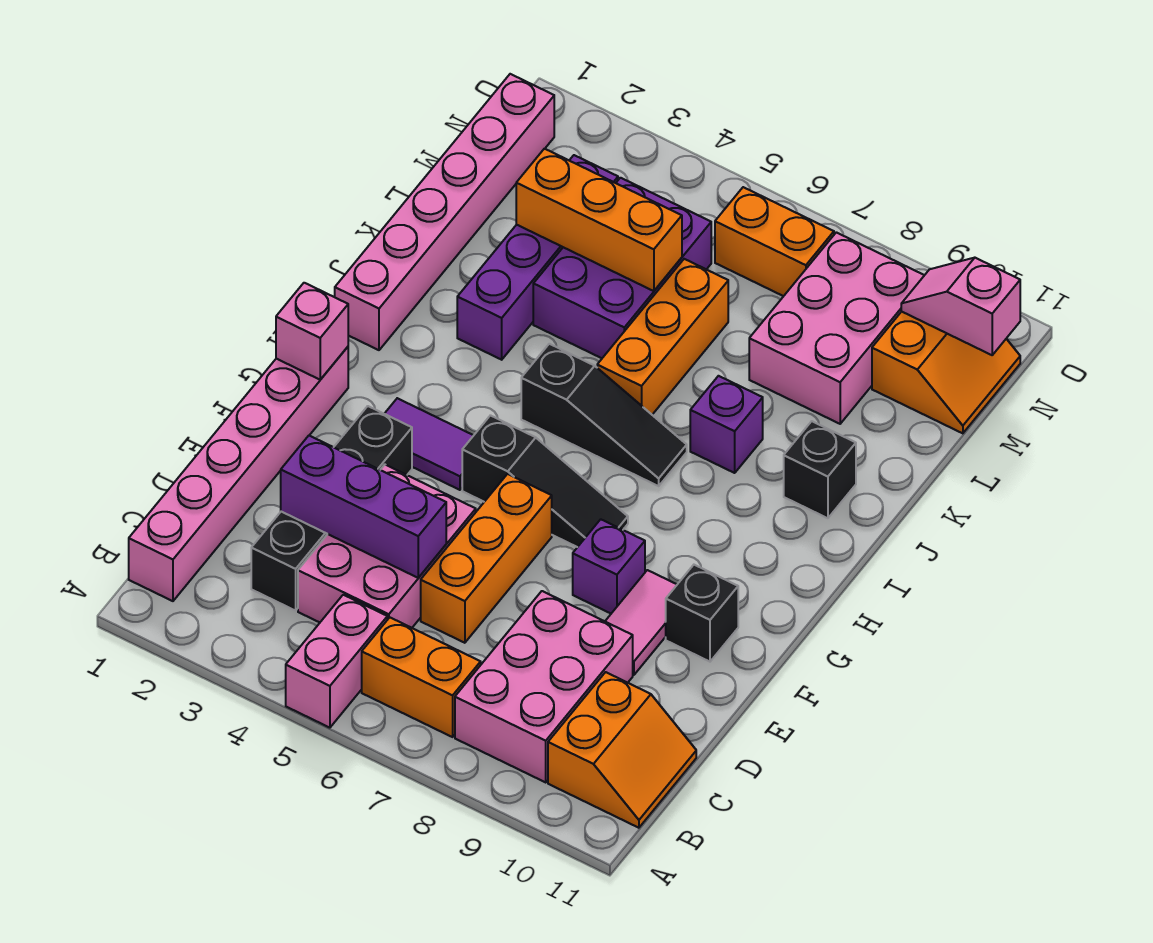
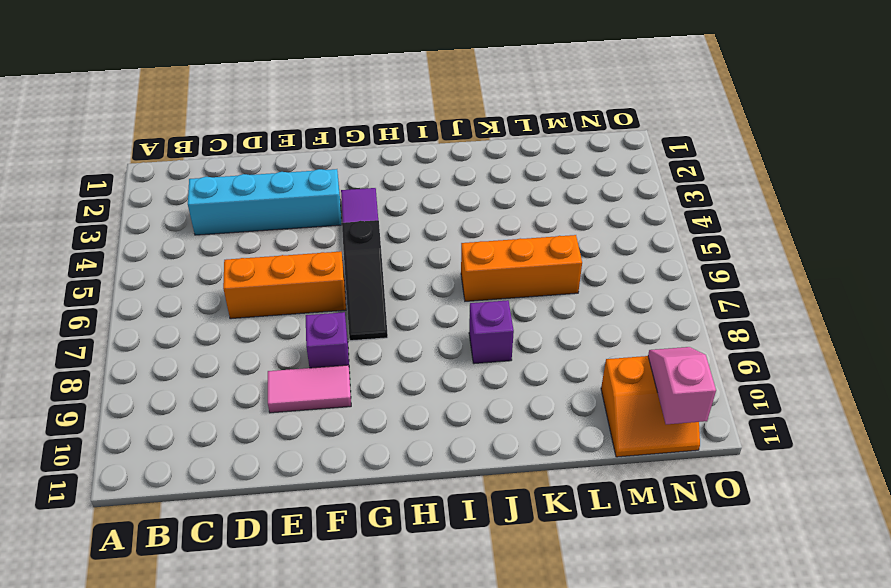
cyan brick C3:F3 level 1 -> black brick C3:F3 level 1
none -> pink brick A5:B5 level 1
none -> pink brick B1:G1 level 1
none -> orange brick B6:B7 level 1

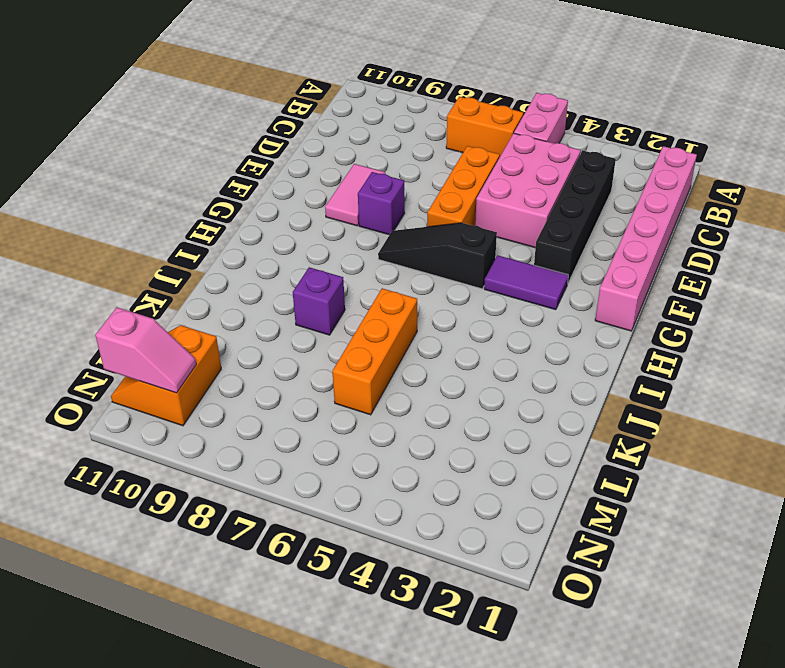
none -> pink brick B8:D9 level 1
none -> orange slope B10:C11 level 1 top 10
none -> black brick F10 level 1

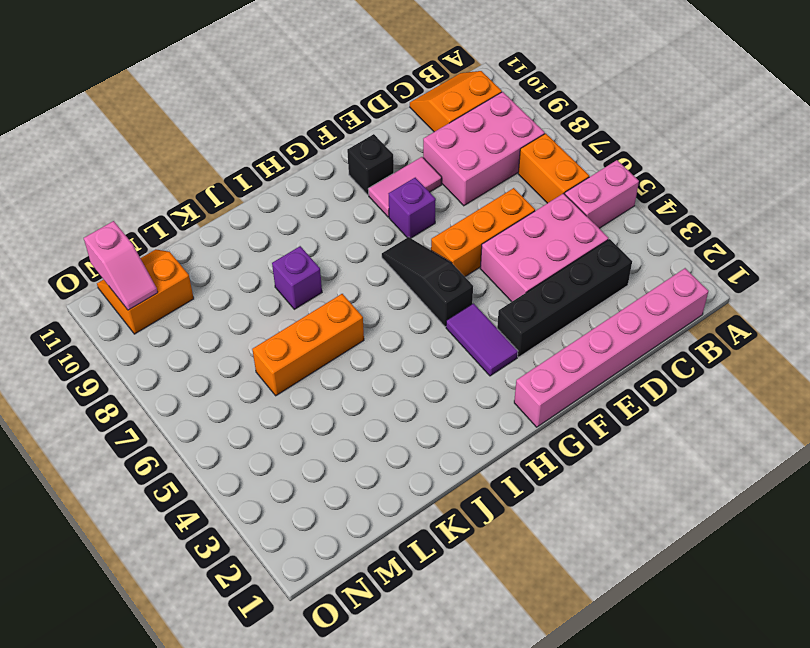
none -> pink brick I1:N1 level 1
none -> black slope I5:I7 level 1 top 5
none -> purple brick J3:M3 level 1

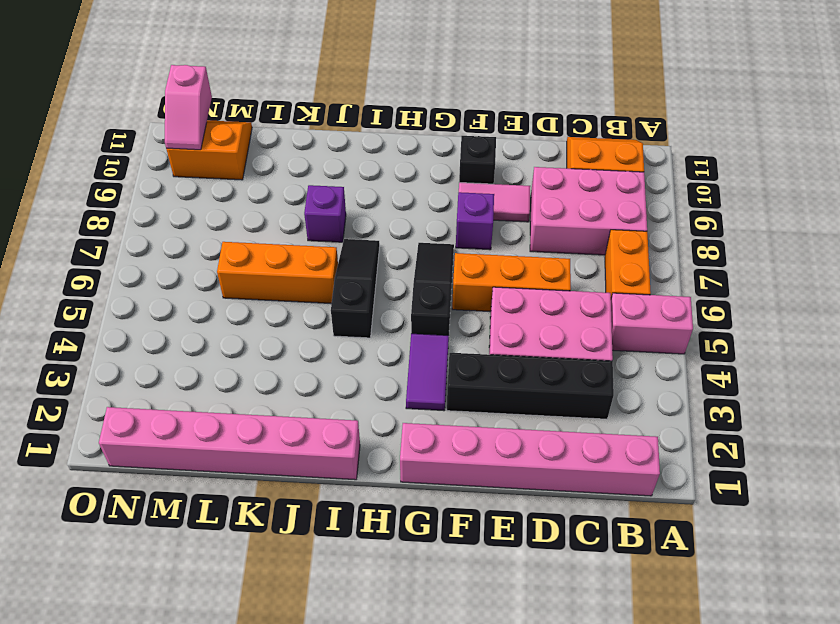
none -> purple brick J3:M3 level 1
none -> black brick J10 level 1
none -> purple brick K4:M5 level 1

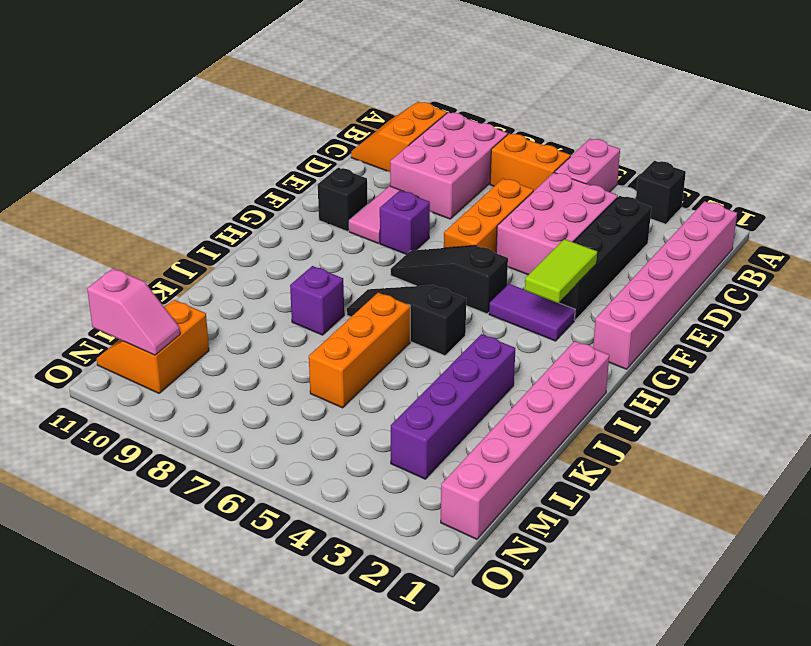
black brick A3 level 1 -> black brick J10 level 1
lime tile F3:G3 level 2 -> none
none -> purple brick K4:M5 level 1
none -> pink brick L8:N9 level 1
none -> orange brick N6:N7 level 1

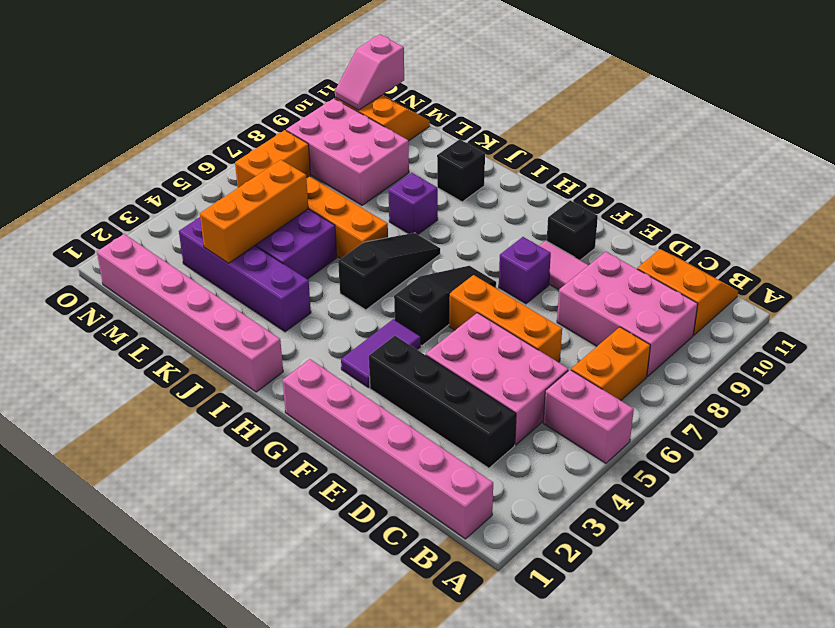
none -> purple brick D3:D5 level 2
none -> pink brick G1 level 2

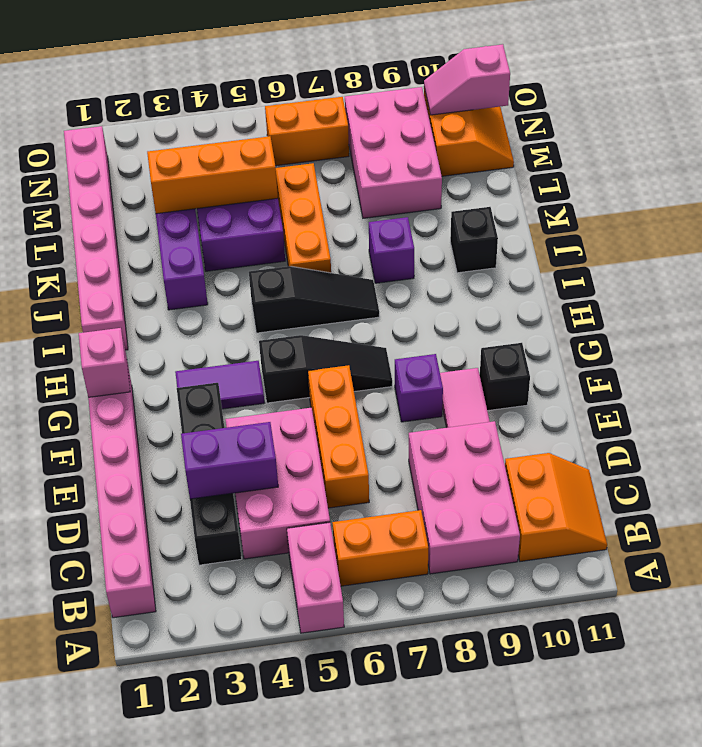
purple brick D3:D4 level 2 -> purple brick D3:D5 level 2

